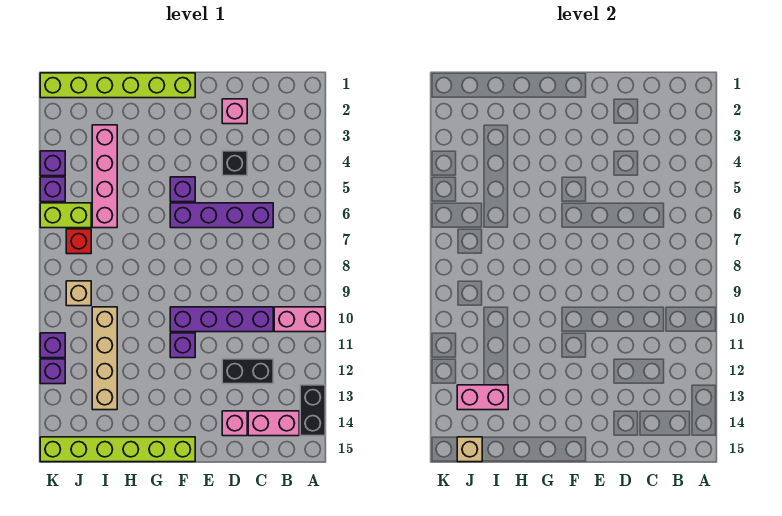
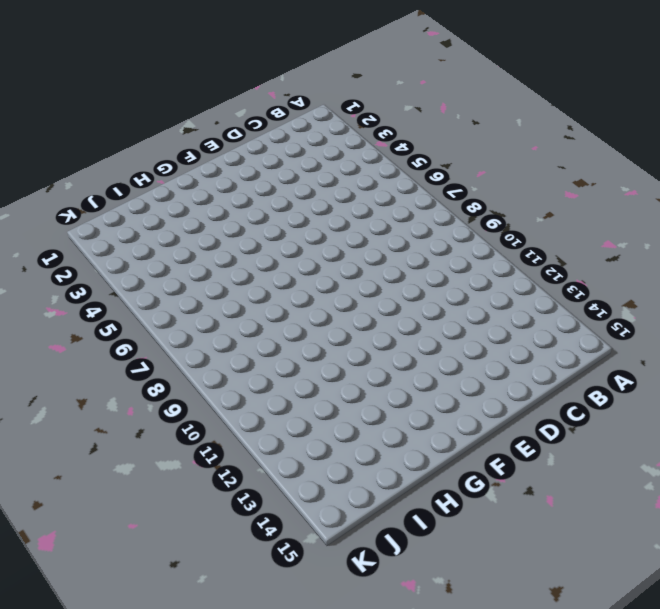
none -> pink brick A10:B10 level 1
none -> black brick A13:A14 level 1
none -> pink brick B14:C14 level 1

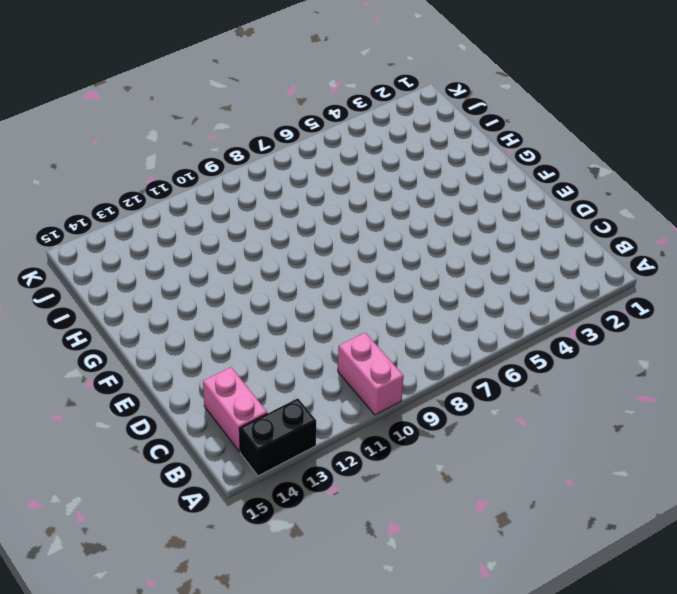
none -> purple brick C6:F6 level 1
none -> purple brick C10:F10 level 1
none -> black brick C12:D12 level 1

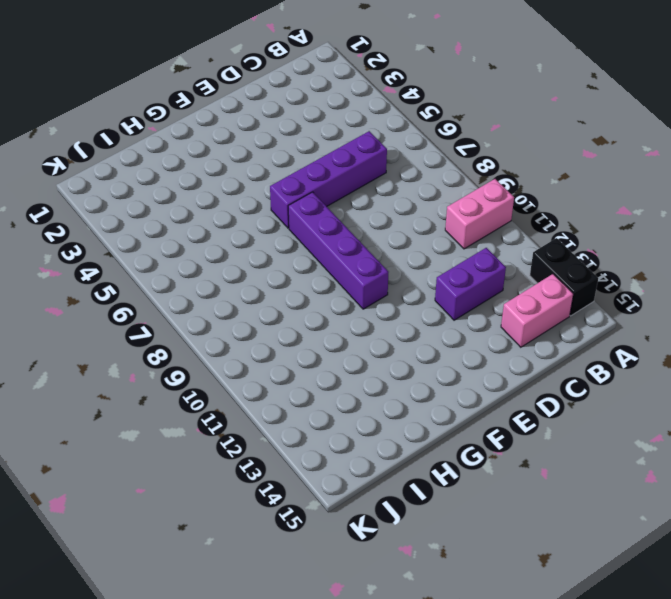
purple brick C12:D12 level 1 -> black brick C12:D12 level 1
purple brick F7:F10 level 1 -> purple brick C10:F10 level 1
none -> pink brick D2 level 1
none -> black brick D4 level 1
none -> pink brick D14 level 1

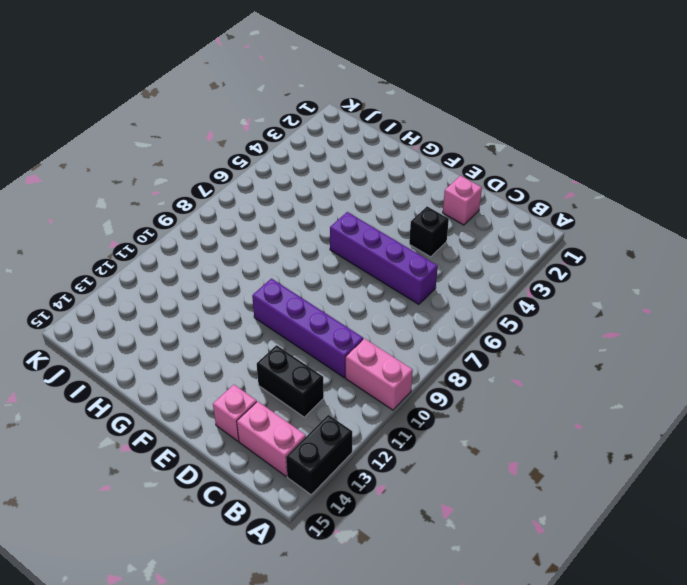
none -> lime brick F1:K1 level 1
none -> purple brick F5 level 1
none -> purple brick F11 level 1

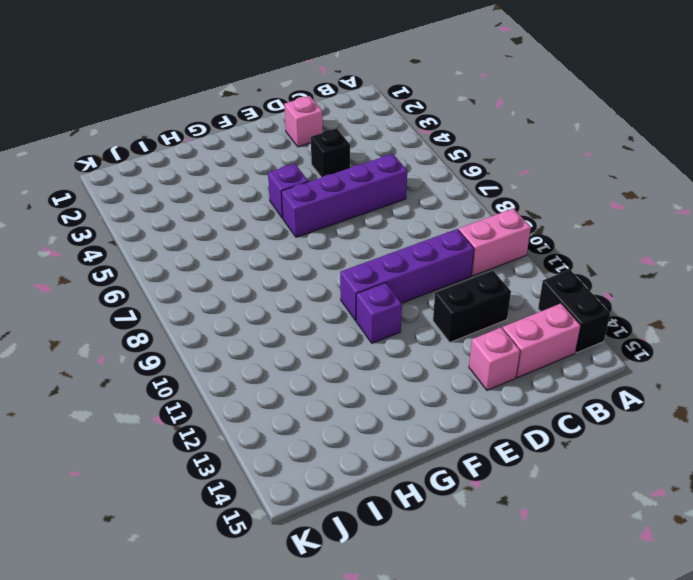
none -> lime brick F1:K1 level 1
none -> lime brick F15:K15 level 1
none -> pink brick I3:I6 level 1

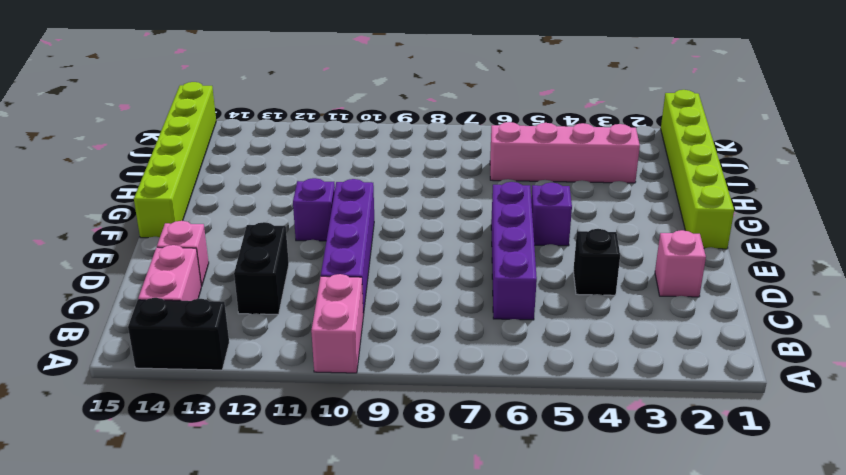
none -> tan brick I10:I13 level 1
none -> lime brick J6:K6 level 1
none -> red brick J7 level 1

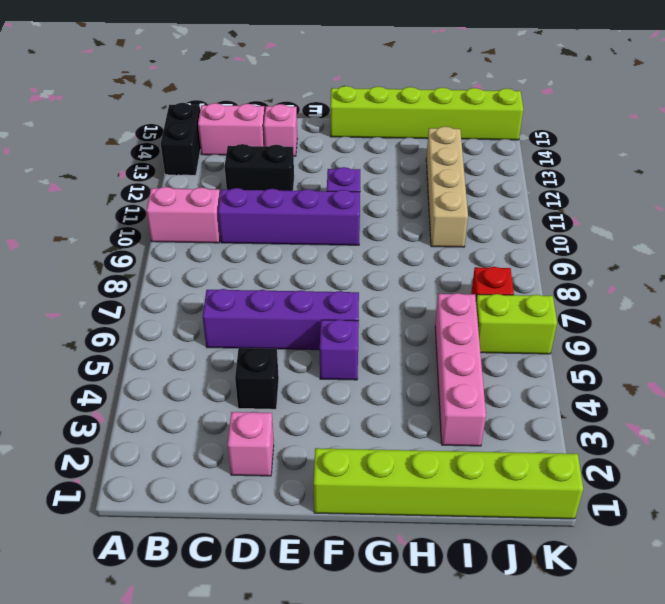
none -> tan brick J9 level 1
none -> purple brick K4 level 1
none -> purple brick K5 level 1

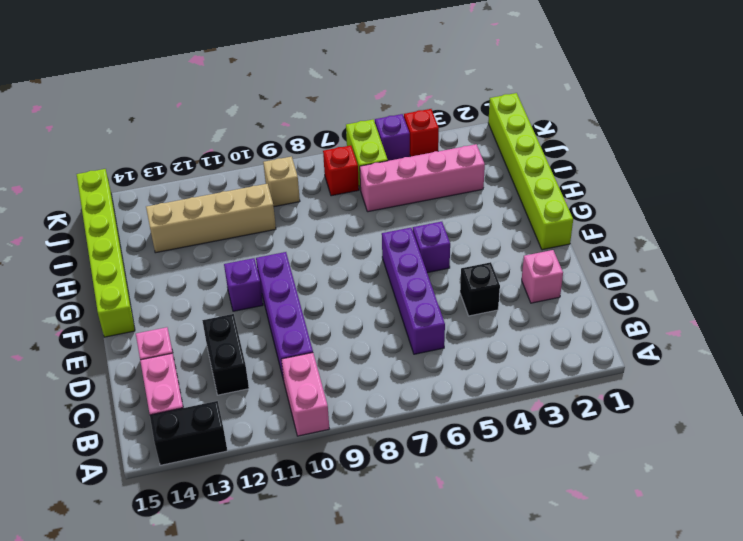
red brick K4 level 1 -> purple brick K4 level 1
none -> purple brick K11 level 1
none -> purple brick K12 level 1
none -> pink brick I13:J13 level 2

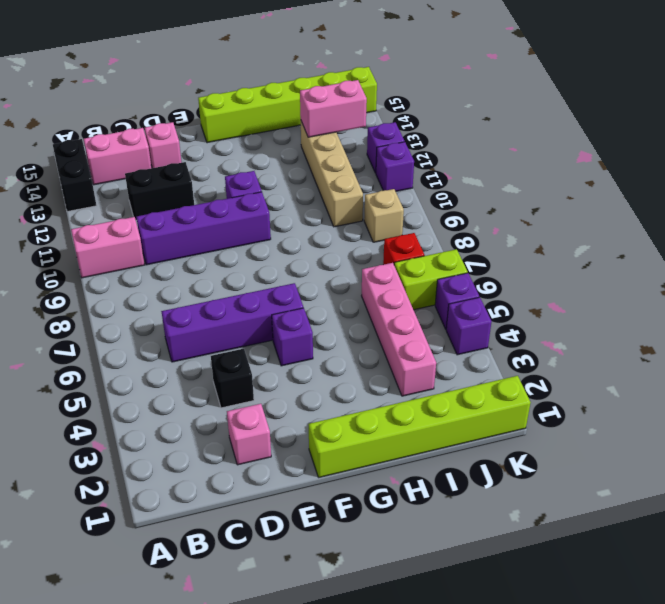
none -> tan brick J15 level 2

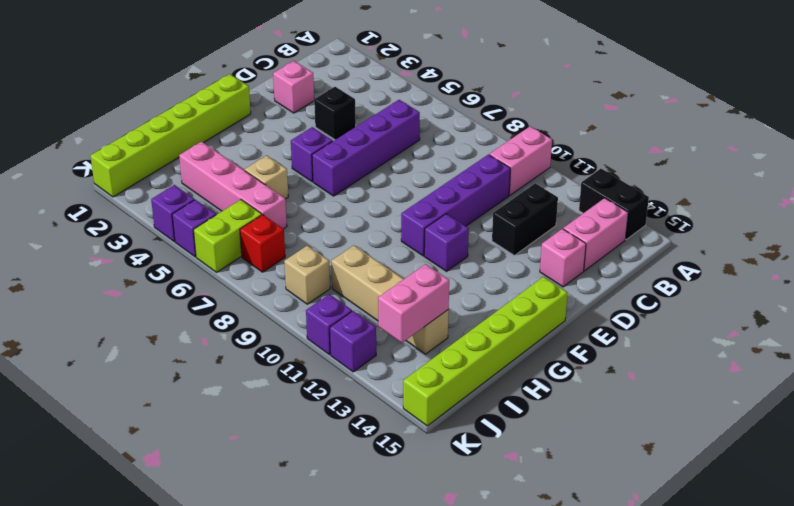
tan brick H5 level 1 -> tan brick J15 level 2

